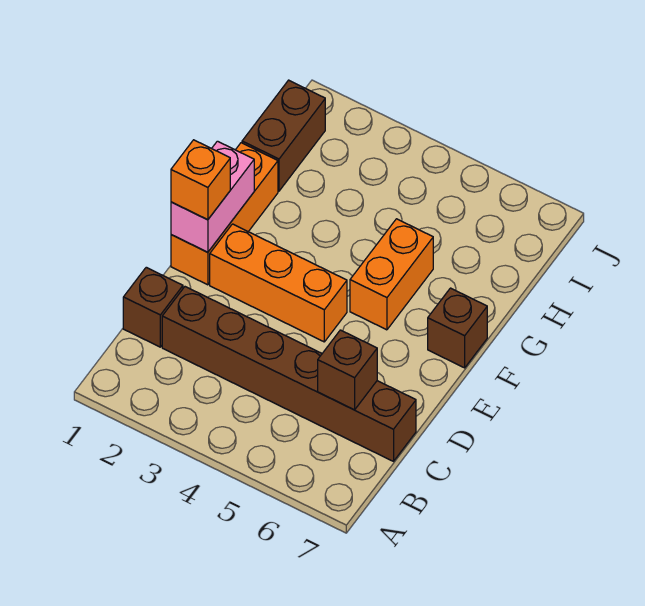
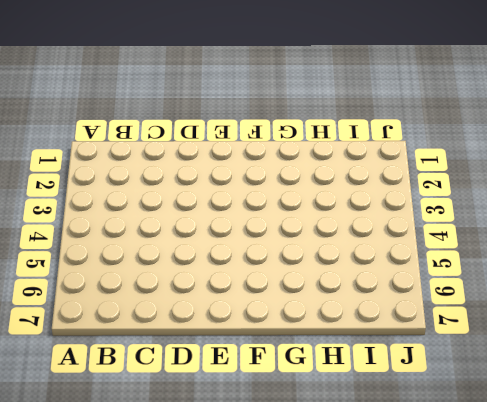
none -> brown brick C1 level 1
none -> brown brick C2:C7 level 1

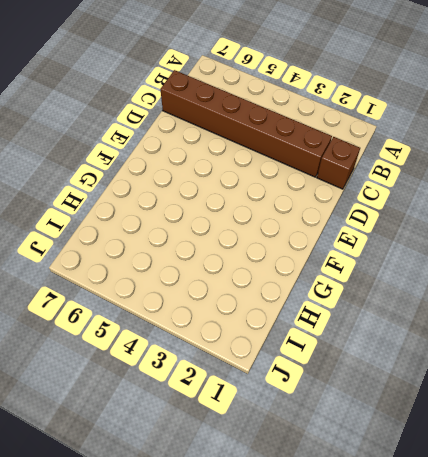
none -> orange brick E1:G1 level 1
none -> orange brick E2:E4 level 1

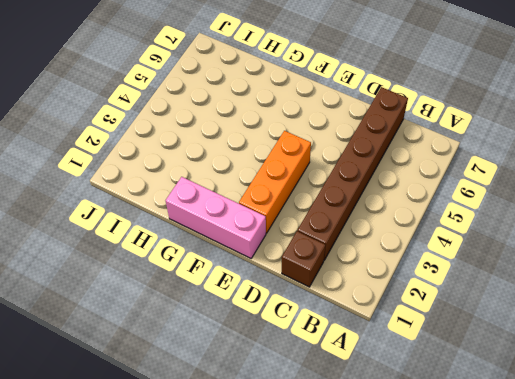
pink brick E1:G1 level 1 -> orange brick E1:G1 level 1
none -> orange brick F5:G5 level 1
none -> brown brick F7 level 1

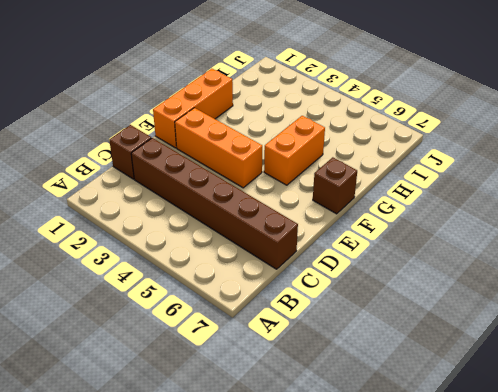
none -> brown brick H1:I1 level 1
none -> brown brick C6 level 2

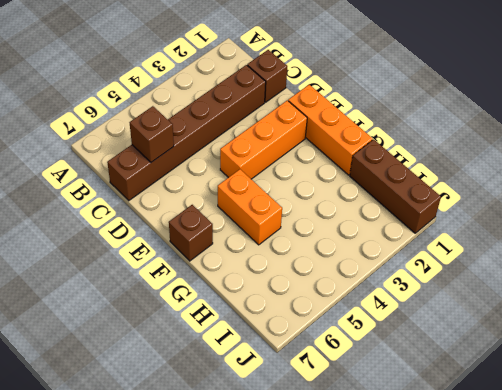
brown brick H1:J1 level 1 -> brown brick H1:I1 level 1
none -> pink brick E1:F1 level 2
none -> orange brick E1 level 3

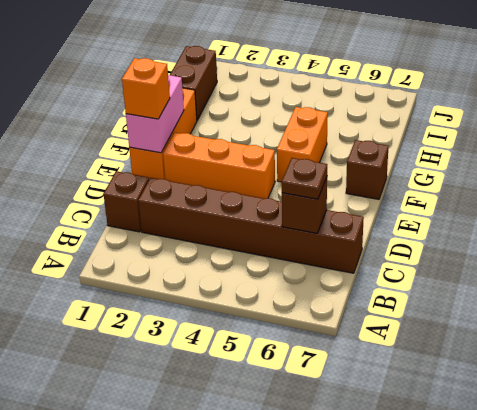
brown plate C6 level 3 -> none

